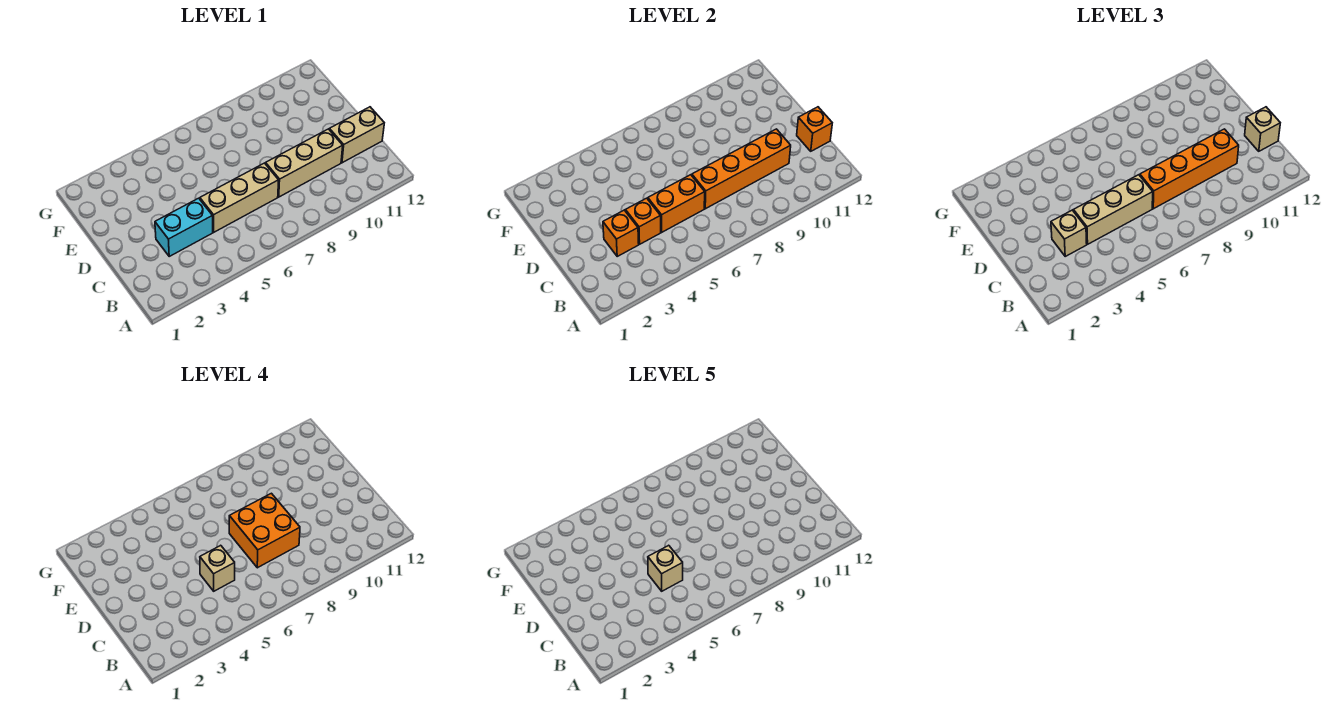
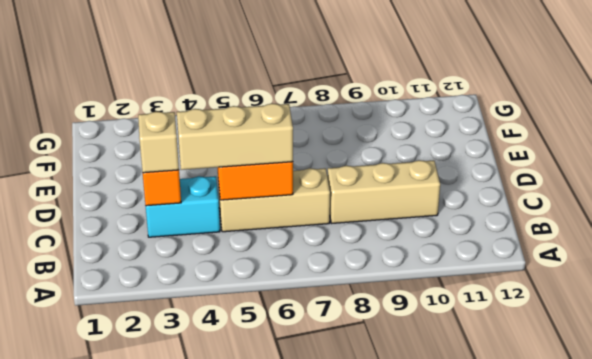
none -> tan brick C11:C12 level 1
none -> orange brick C4 level 2
none -> orange brick C7:C10 level 2

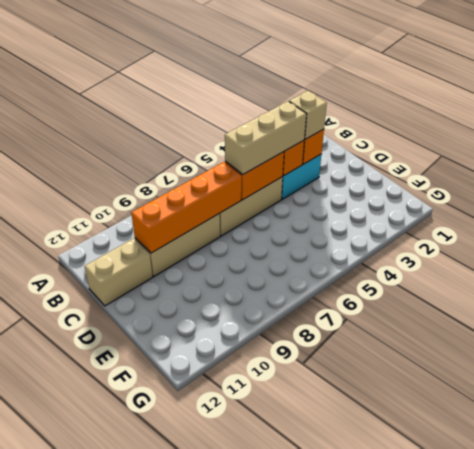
none -> orange brick C12 level 2
none -> orange brick C7:C10 level 3
none -> tan brick C12 level 3

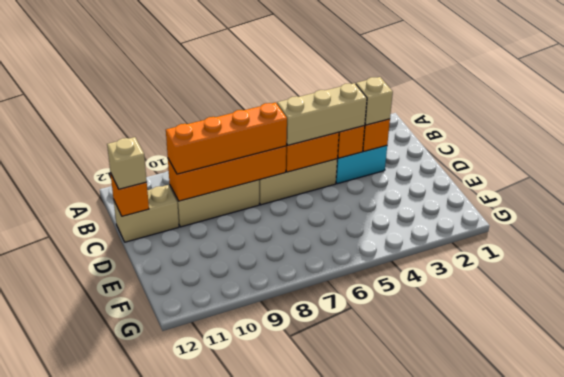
none -> tan brick C5 level 4
none -> orange brick C7:D8 level 4
none -> tan brick C5 level 5

